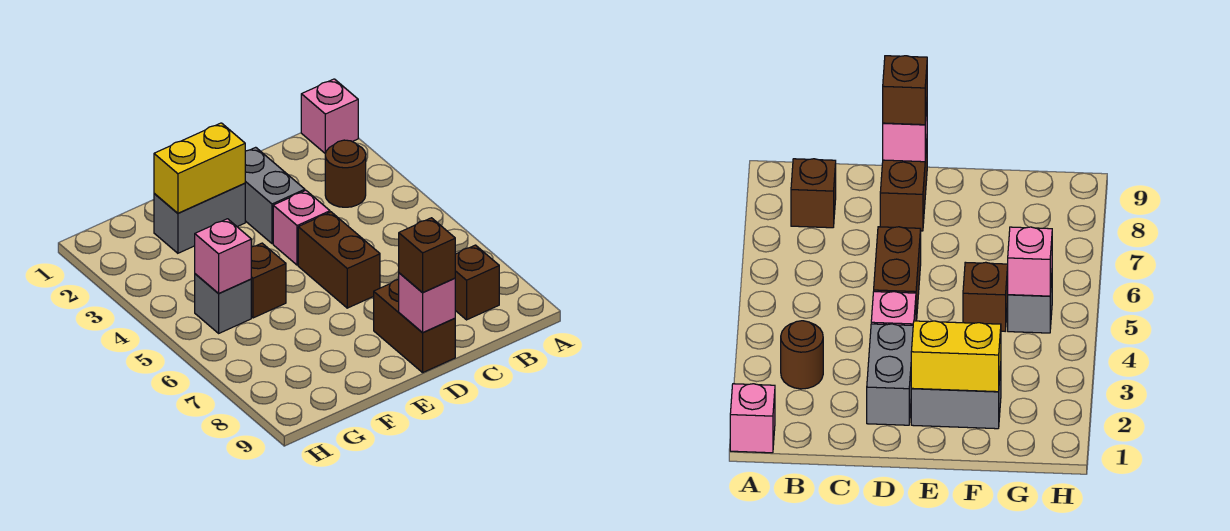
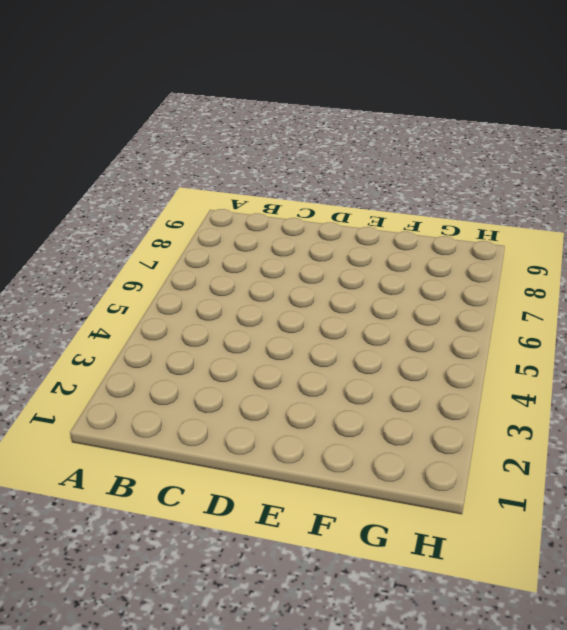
none -> pink brick A1 level 1
none -> brown round brick B3 level 1
none -> brown brick B8 level 1

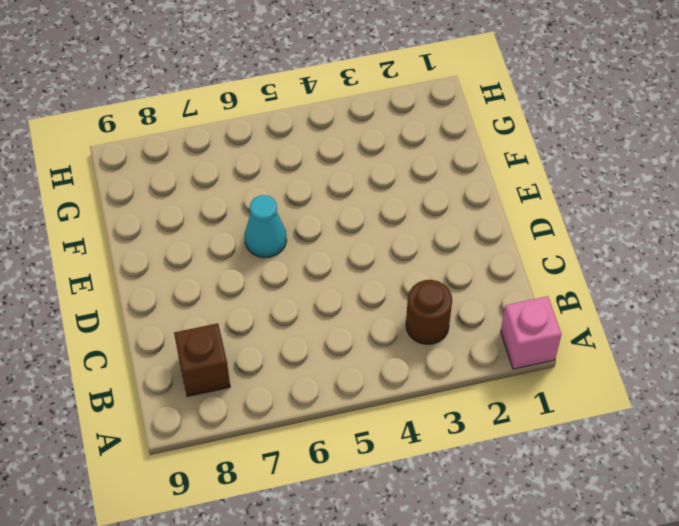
cyan cone E6 level 1 -> none
none -> grey brick D2:D3 level 1
none -> pink brick D4 level 1
none -> brown brick D5:D6 level 1

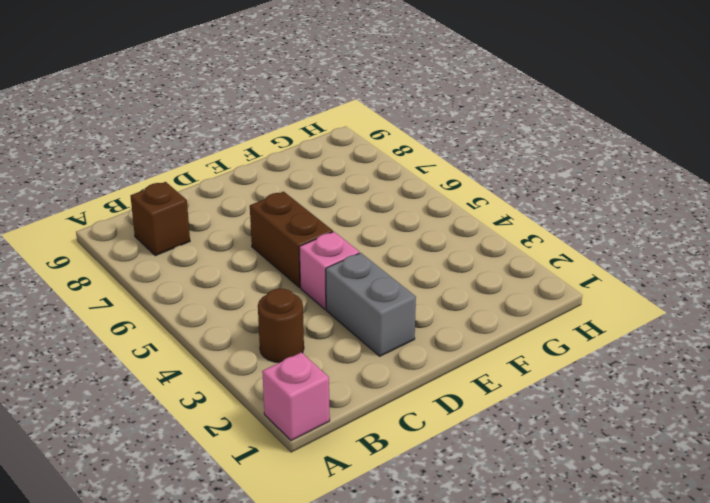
none -> brown brick D8:D9 level 1
none -> grey brick E2:F2 level 1
none -> brown brick F5 level 1

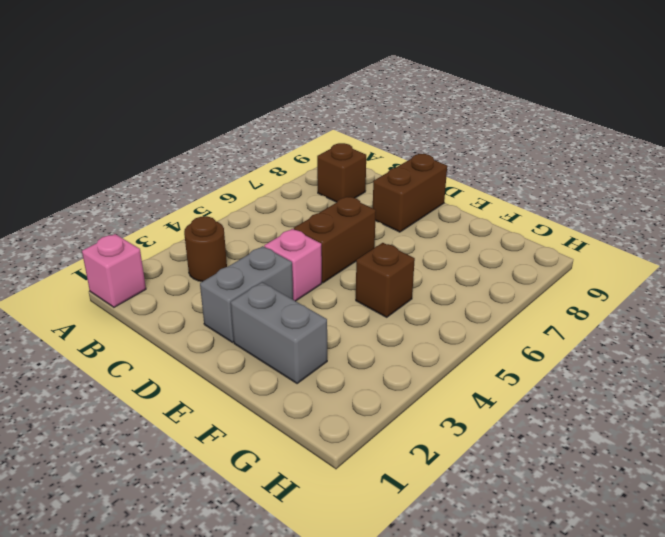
none -> grey brick G5 level 1
none -> pink brick D9 level 2
none -> yellow brick E2:F2 level 2

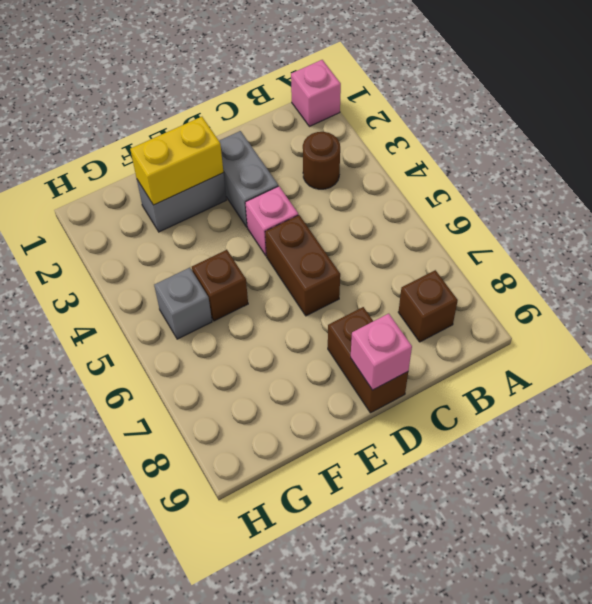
none -> pink brick G5 level 2
none -> brown brick D9 level 3

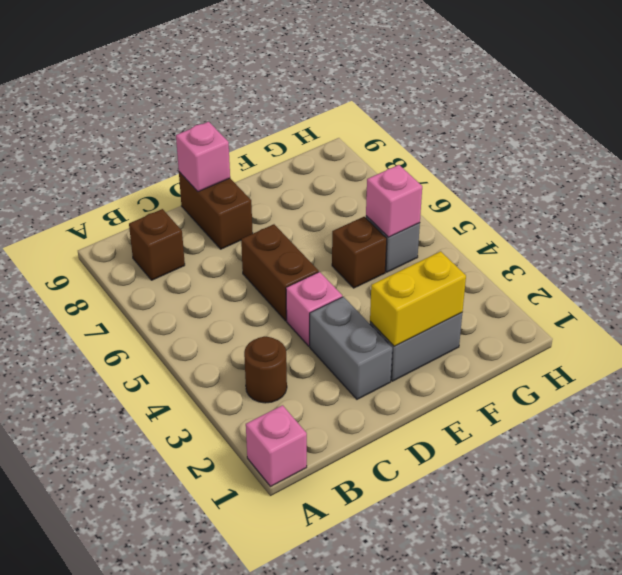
none -> brown brick D9 level 3

